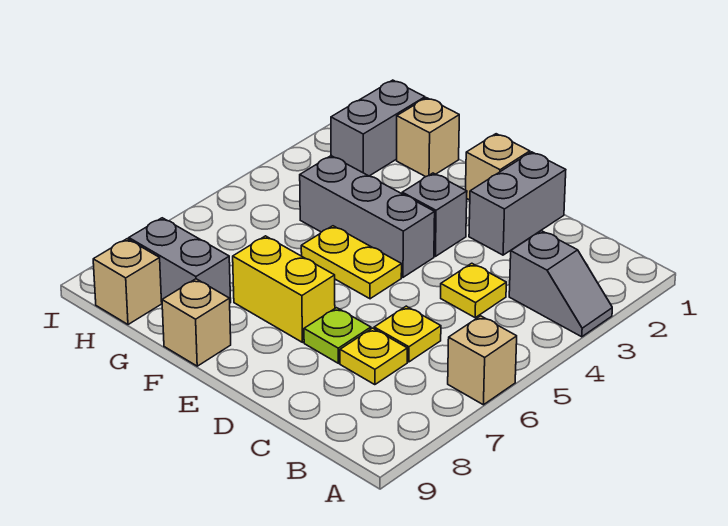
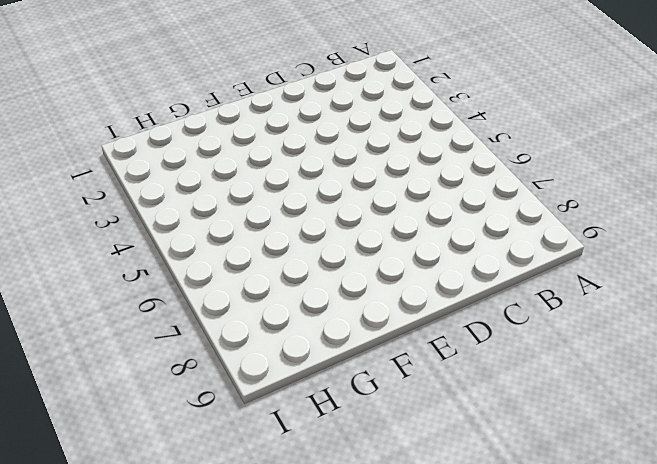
none -> grey slope A3:B3 level 1 top B
none -> tan brick A6 level 1
none -> yellow plate C4 level 1

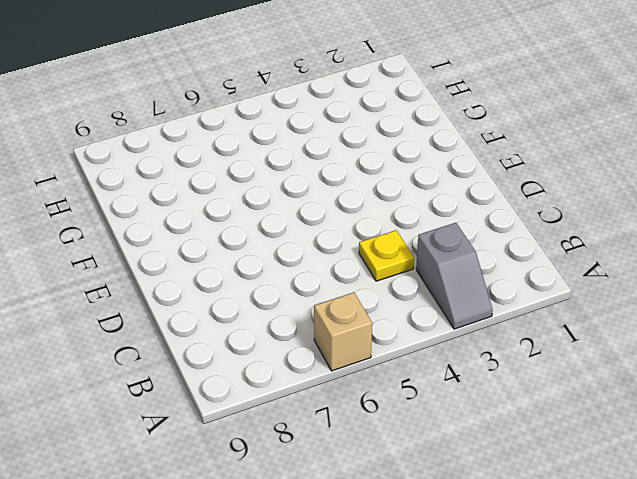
none -> yellow plate C6 level 1
none -> yellow plate C7 level 1
none -> grey brick D1:D2 level 1

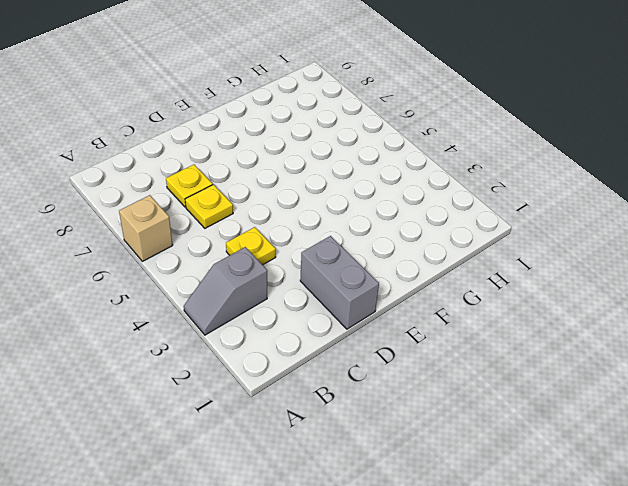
none -> lime plate D7 level 1
none -> tan brick E1 level 1
none -> grey brick E3 level 1

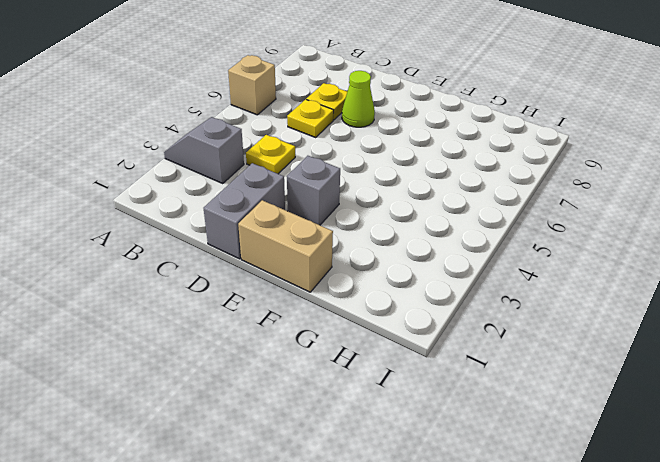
lime cone D7 level 1 -> lime plate D7 level 1
tan brick E1:F1 level 1 -> tan brick E1 level 1
none -> grey brick E4:G4 level 1
none -> yellow plate E5:F5 level 1
none -> yellow brick E7:F7 level 1

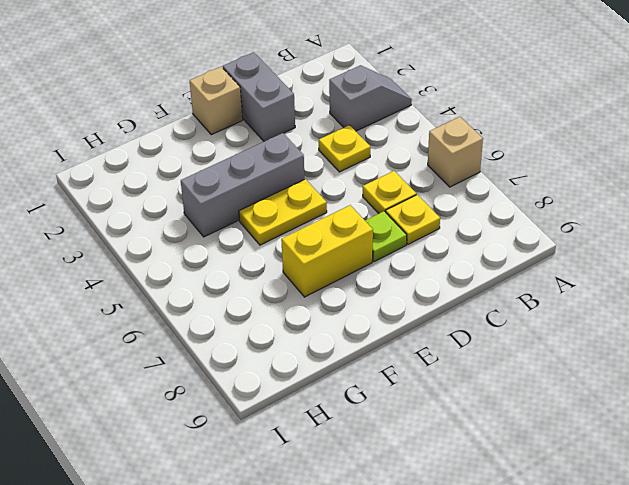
none -> grey brick E3 level 1
none -> tan brick F9 level 1
none -> tan brick G1 level 1

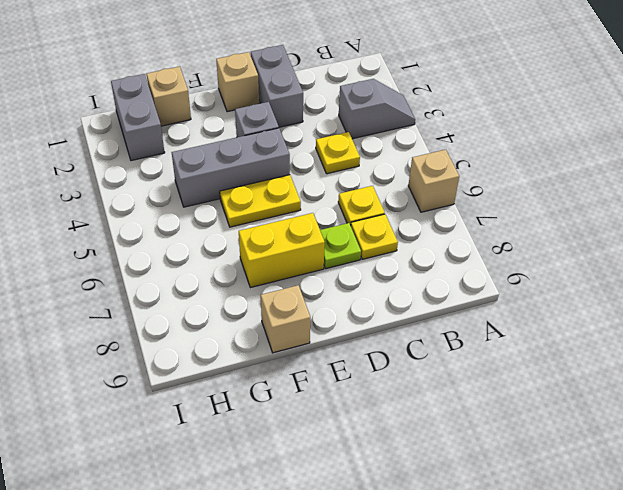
none -> grey brick G8:H8 level 1
none -> tan brick H9 level 1

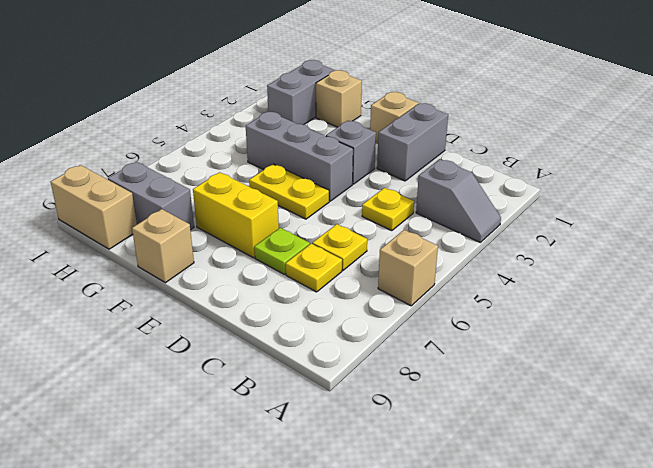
tan brick H9:I9 level 1 -> tan brick H9 level 1

